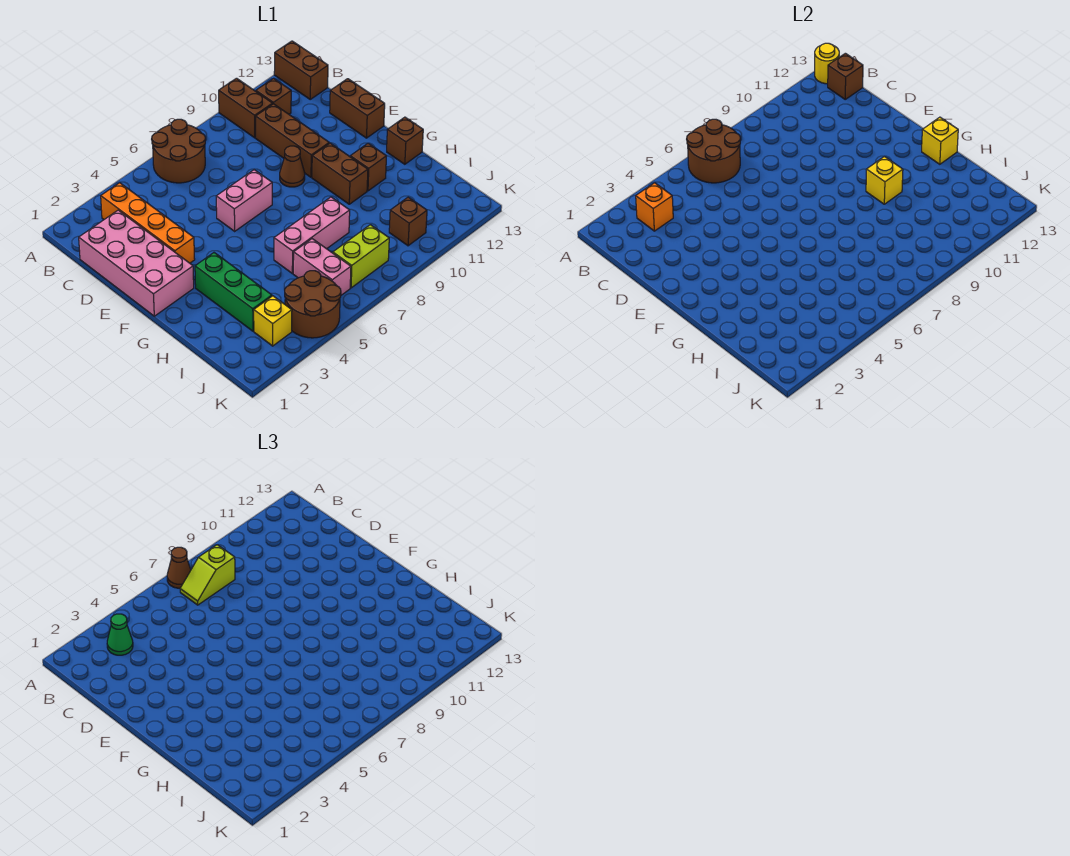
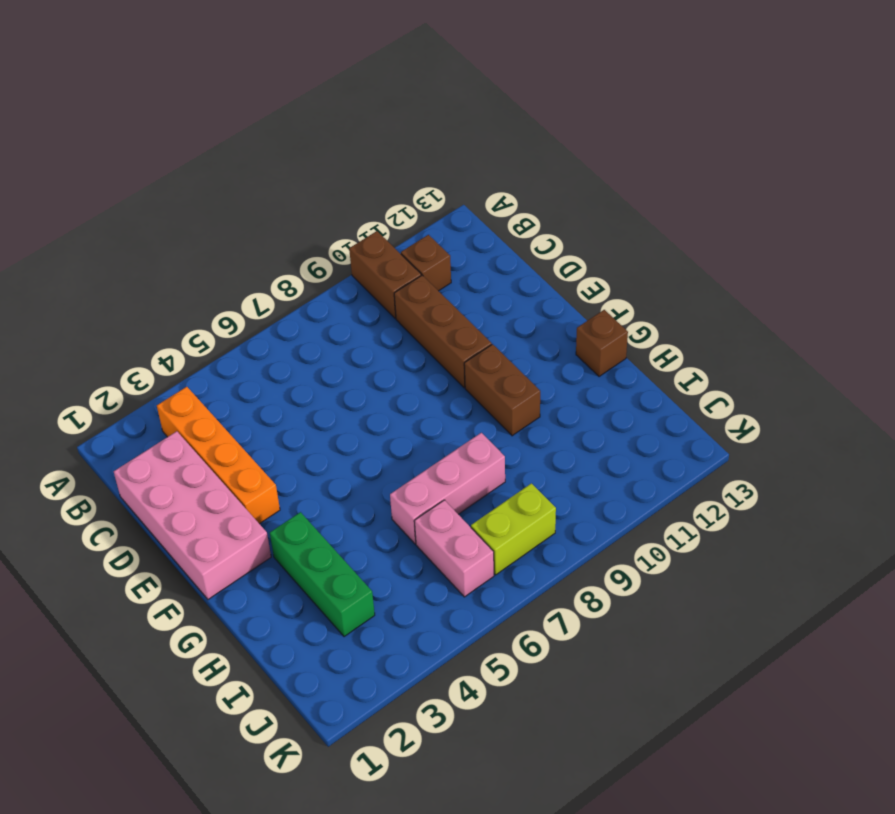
none -> brown round brick A6:B7 level 1
none -> brown brick A13:B13 level 1
none -> brown brick D13:E13 level 1

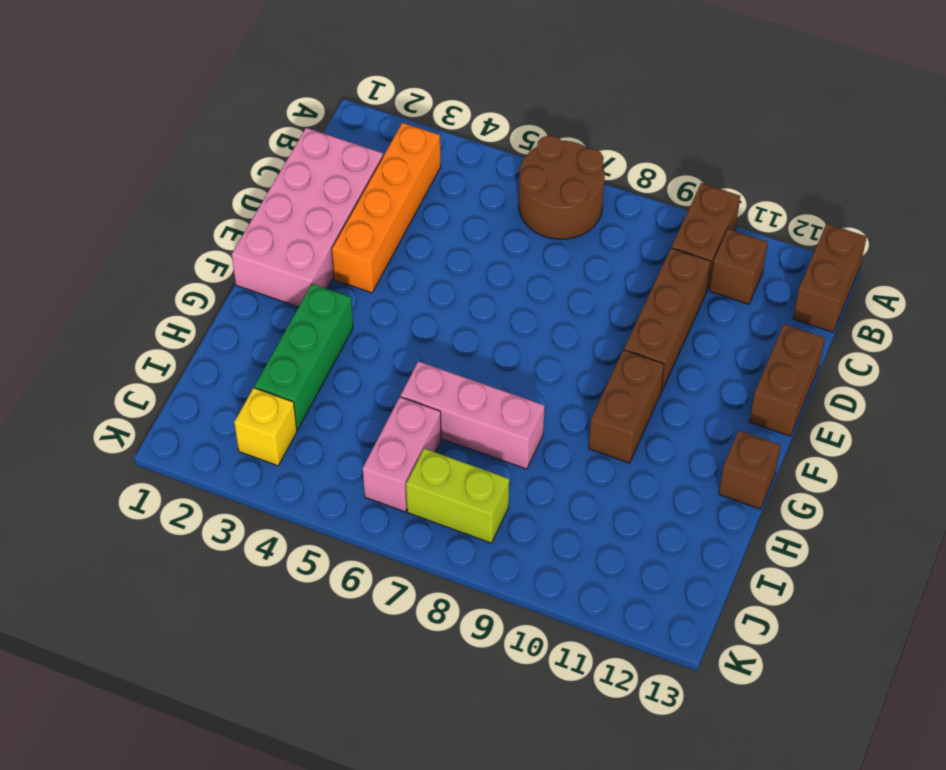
none -> pink brick E6:E7 level 1
none -> brown cone E9 level 1
none -> brown brick G11 level 1

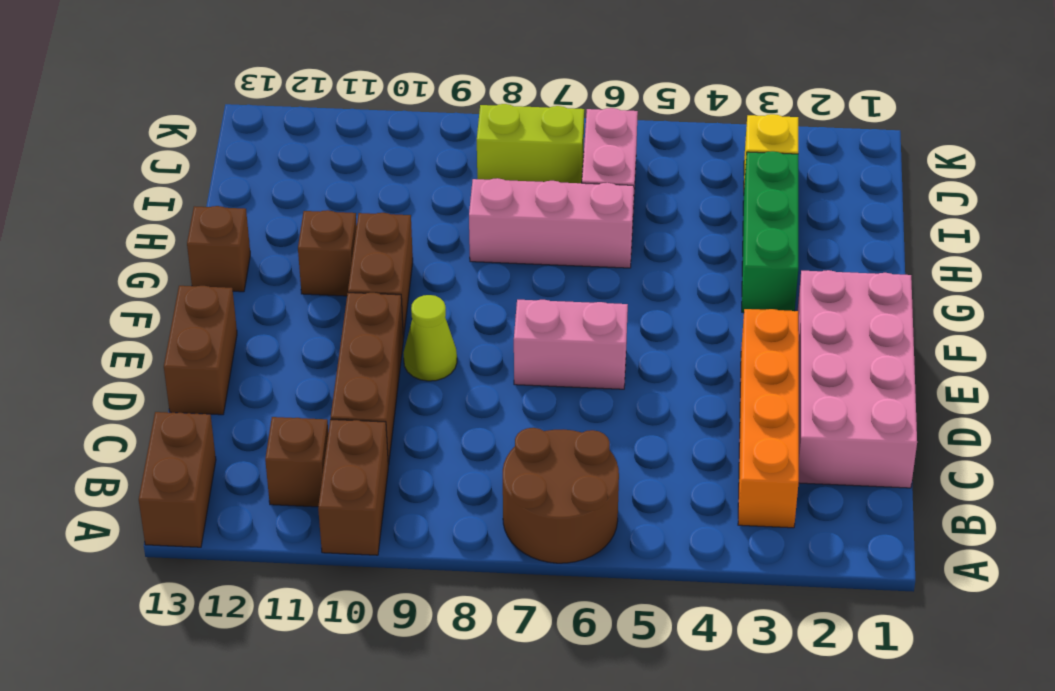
lime cone E9 level 1 -> brown cone E9 level 1
none -> brown round brick J4:K5 level 1
none -> brown brick J10 level 1
none -> brown round brick A6:B7 level 2

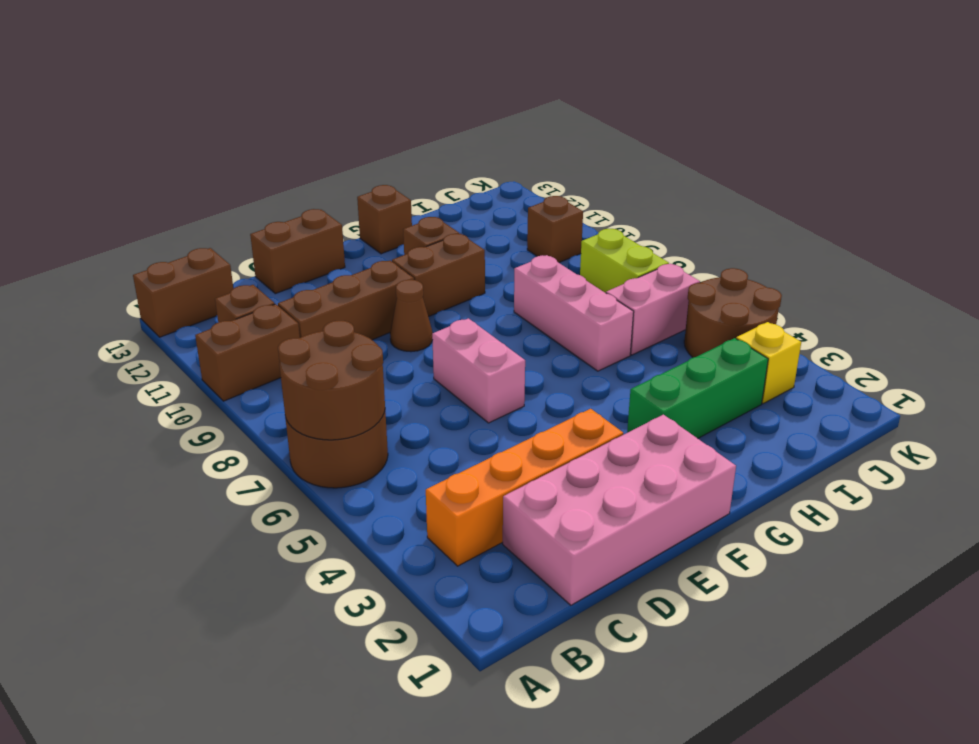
none -> yellow round brick A13 level 2
none -> orange brick B3 level 2
none -> brown brick B13 level 2

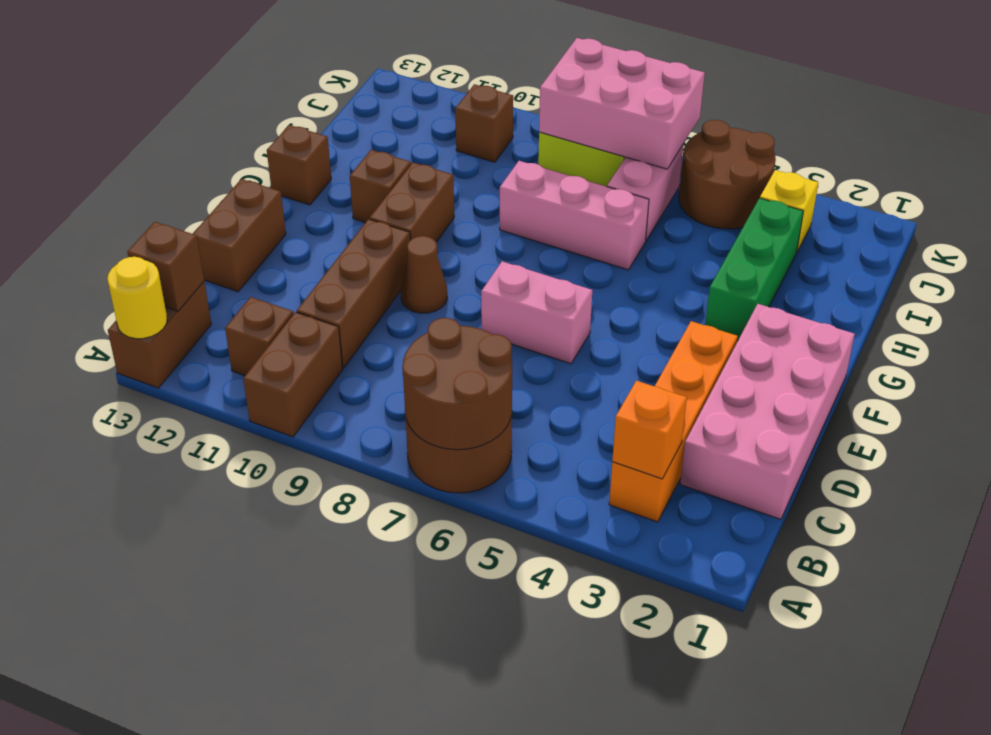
pink brick J6:K8 level 2 -> none
none -> yellow brick G10 level 2
none -> yellow brick G13 level 2
none -> brown cone A7 level 3

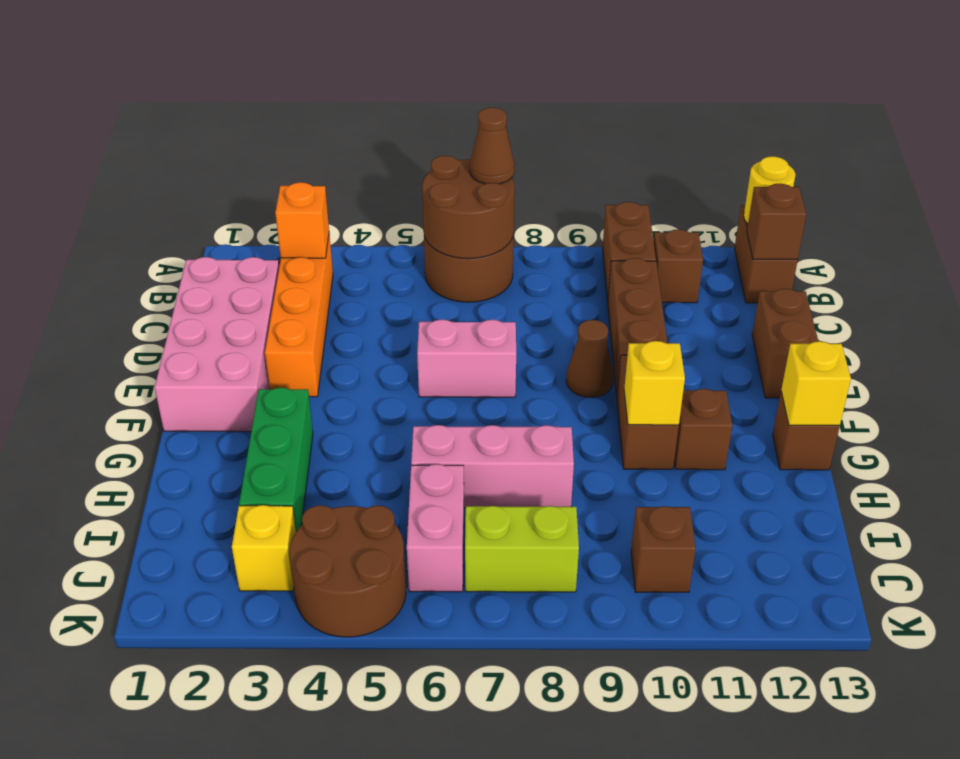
none -> green cone B3 level 3
none -> lime slope B7:B8 level 3 top 8

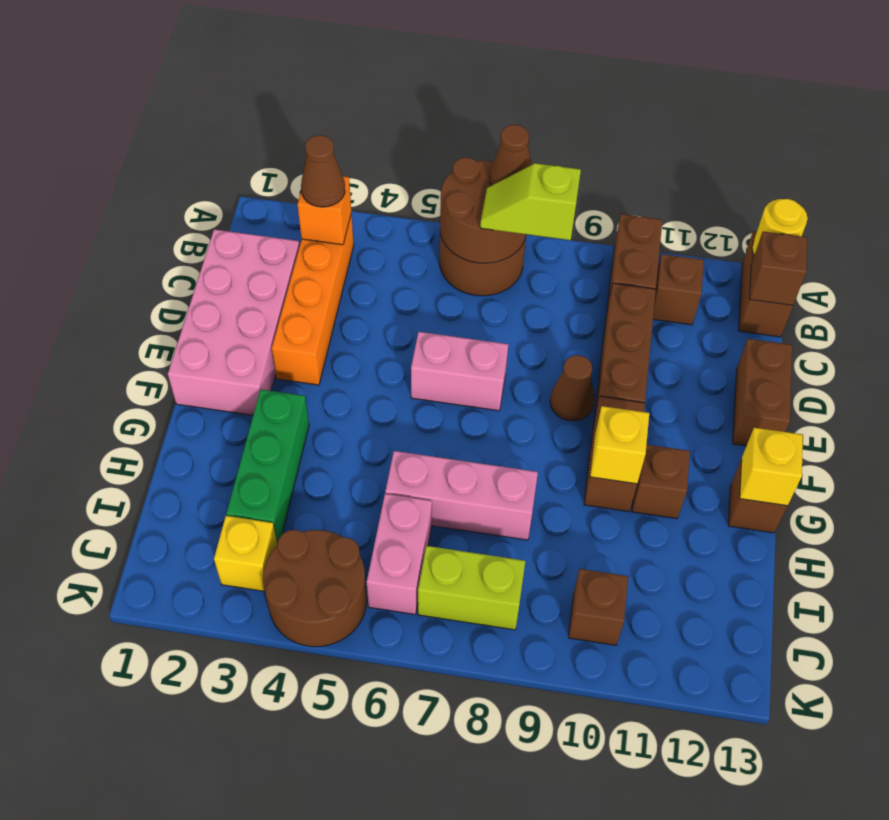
brown cone B3 level 3 -> green cone B3 level 3

